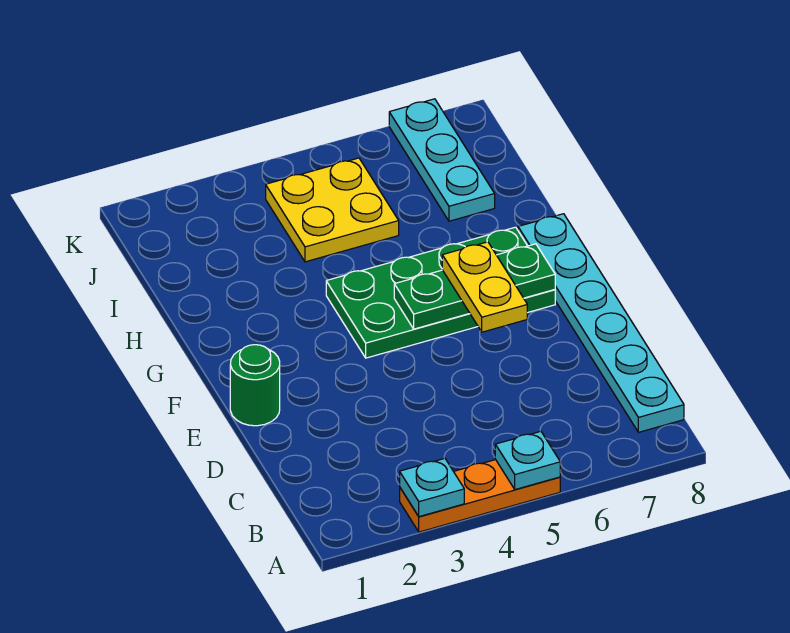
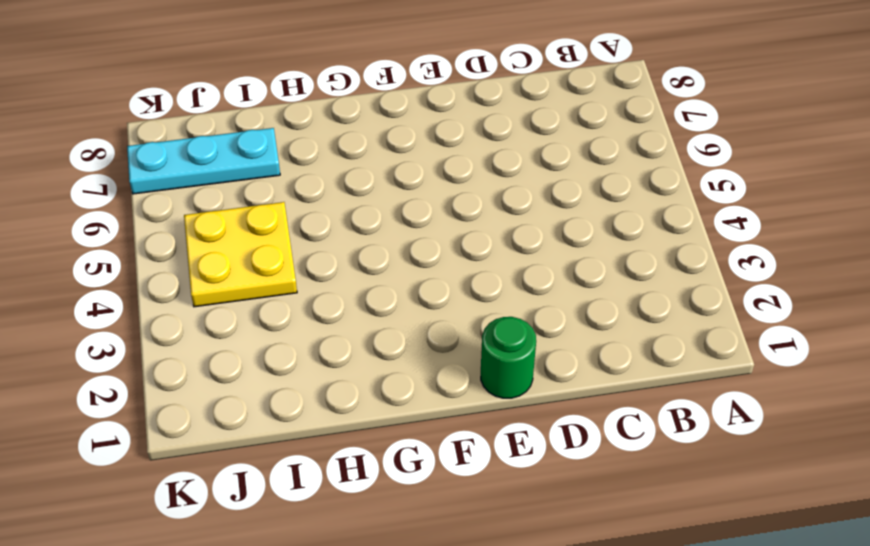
none -> orange plate A3:A5 level 1
none -> cyan plate B8:G8 level 1

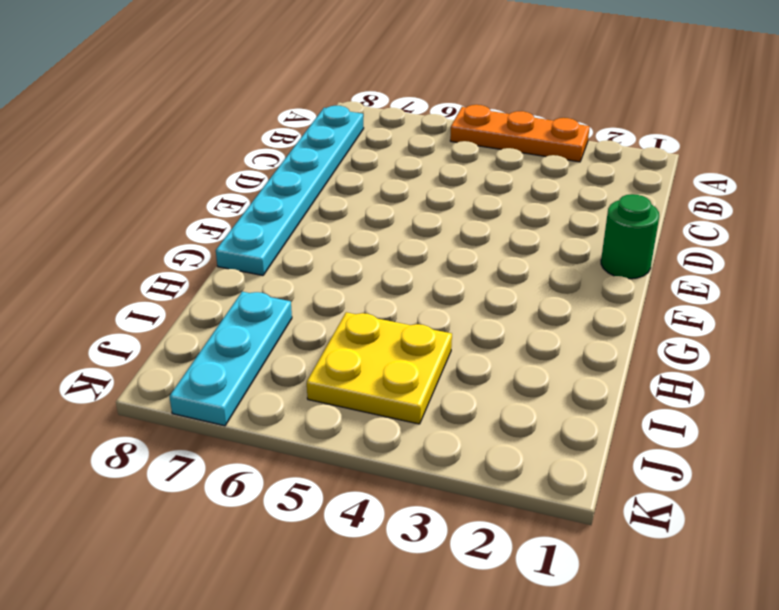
none -> green plate F4:G7 level 1
none -> cyan plate A3 level 2

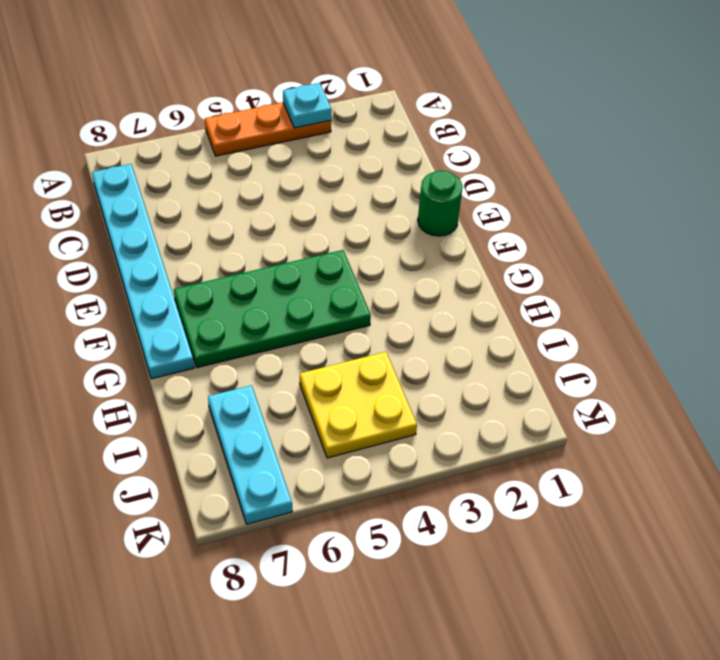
none -> cyan plate A5 level 2
none -> green plate F5:F7 level 2

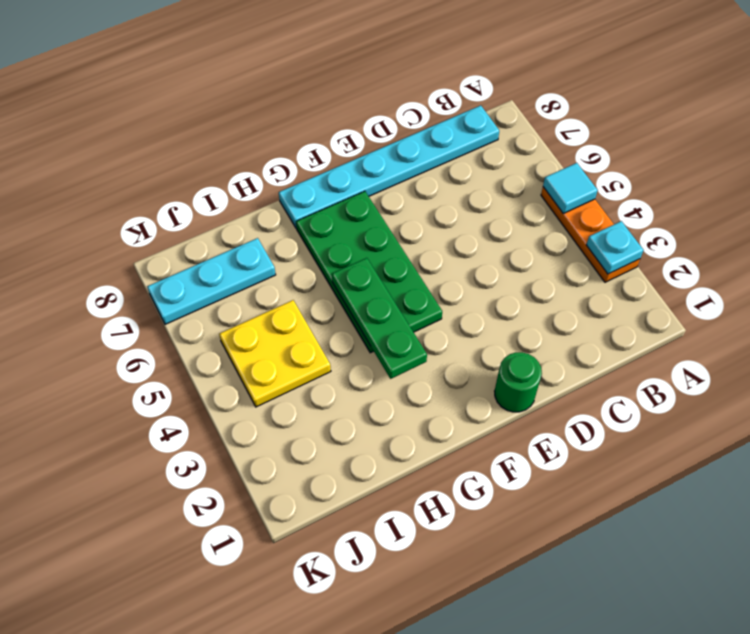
cyan tile A5 level 2 -> cyan plate A5 level 2
green plate G3:G5 level 2 -> green plate F5:F7 level 2
none -> yellow plate E6:F6 level 3

